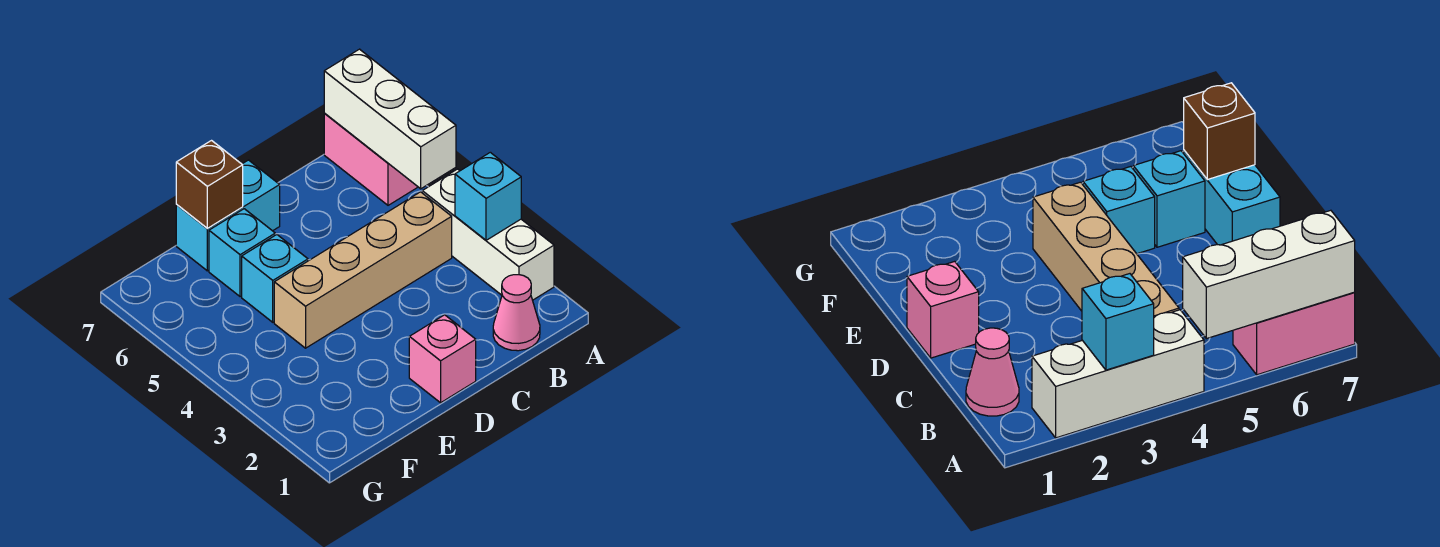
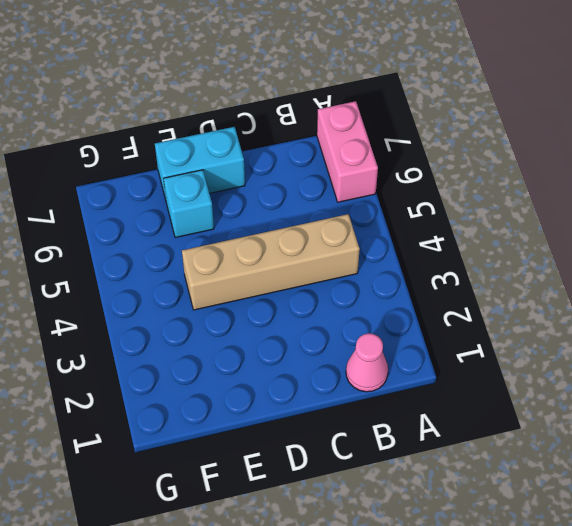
none -> white brick A2:A4 level 1
none -> pink brick D1 level 1

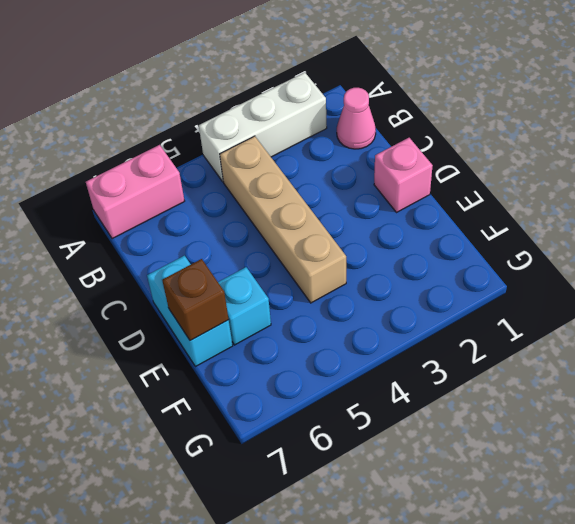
none -> cyan brick E5 level 1
none -> cyan brick A3 level 2

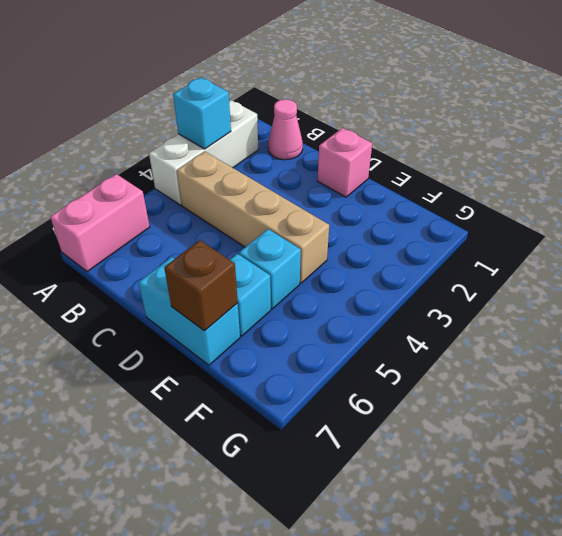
none -> white brick A5:A7 level 2

